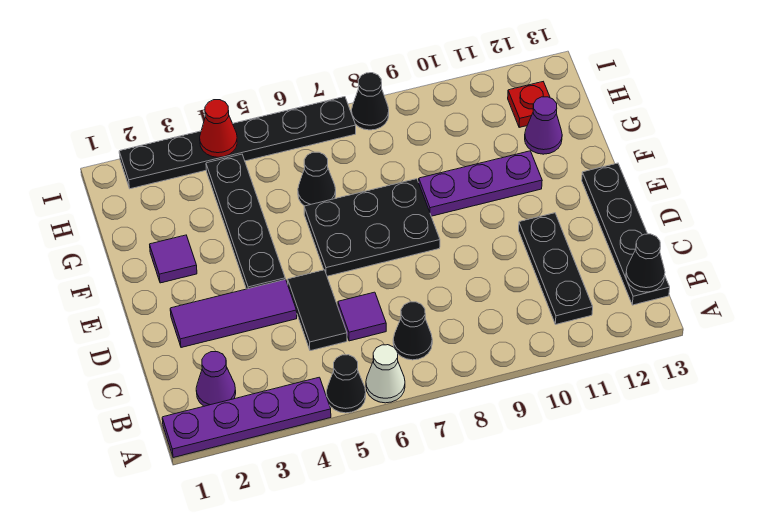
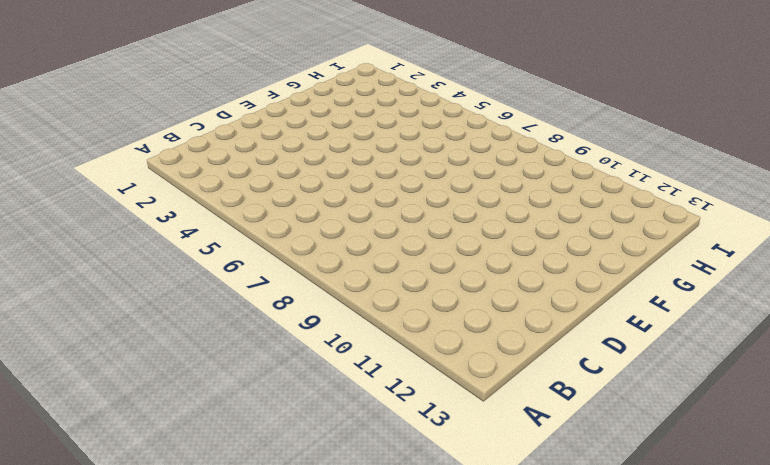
none -> purple plate A1:A4 level 1
none -> black cone A5 level 1
none -> white cone A6 level 1

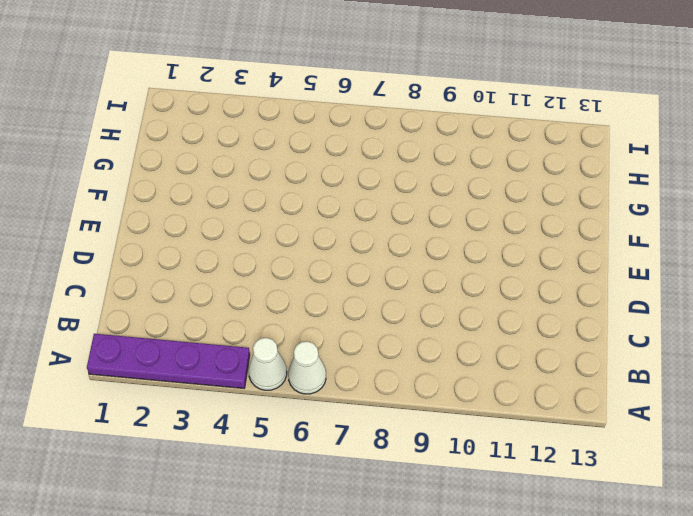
white cone A5 level 1 -> black cone A5 level 1
none -> purple cone B2 level 1
none -> black cone B7 level 1
none -> black plate B11:D11 level 1

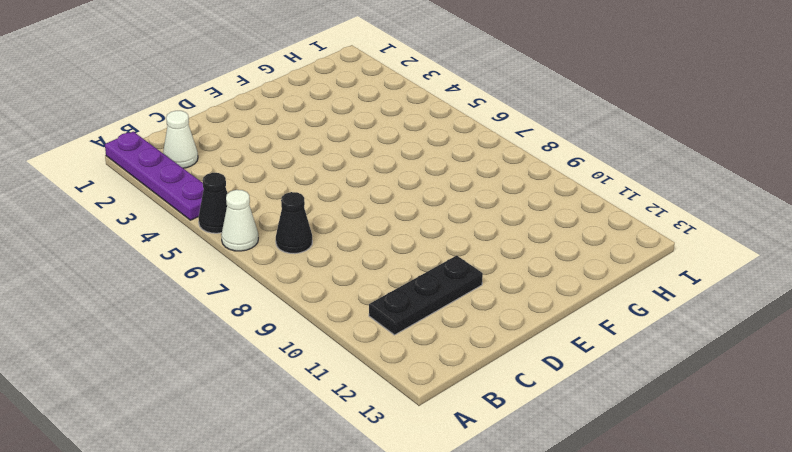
white cone B2 level 1 -> purple cone B2 level 1
none -> black plate B13:E13 level 1
none -> black tile C5:D5 level 1
none -> purple tile C6 level 1

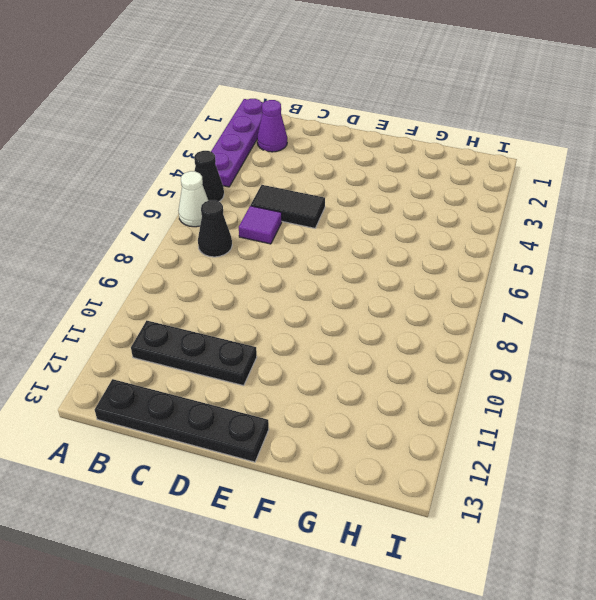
none -> purple tile D2:D4 level 1
none -> black plate E4:H4 level 1
none -> black plate E6:F8 level 1

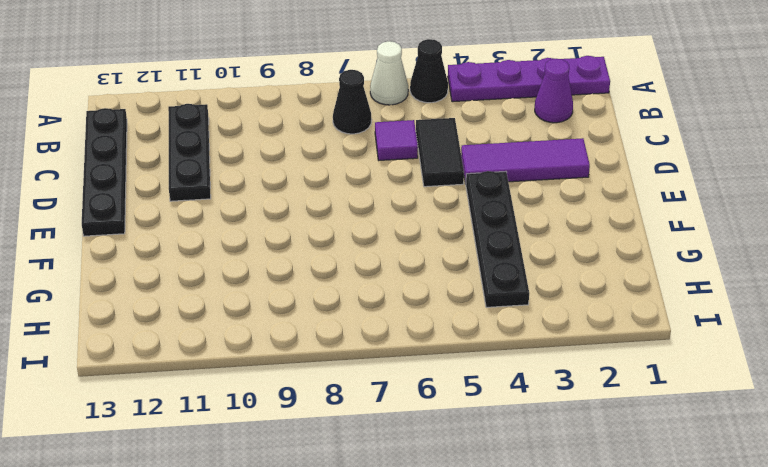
none -> black plate E6:F8 level 1
none -> purple tile F2 level 1
none -> purple plate F9:F11 level 1

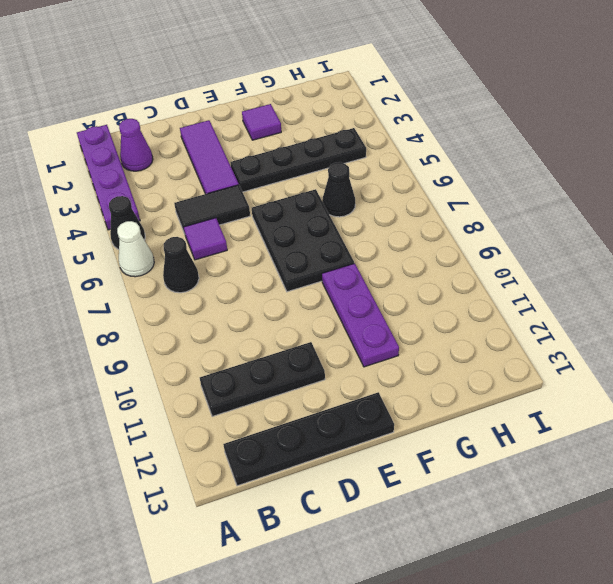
none -> purple cone G12 level 1
none -> red plate H12 level 1
none -> black plate I2:I7 level 1

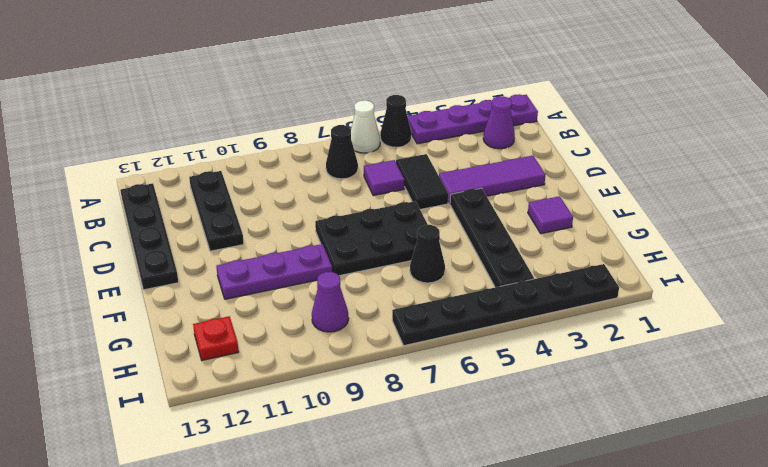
purple cone H9 level 1 -> purple cone G12 level 1
none -> black cone I8 level 1
none -> black cone B13 level 2
none -> red cone I4 level 2

